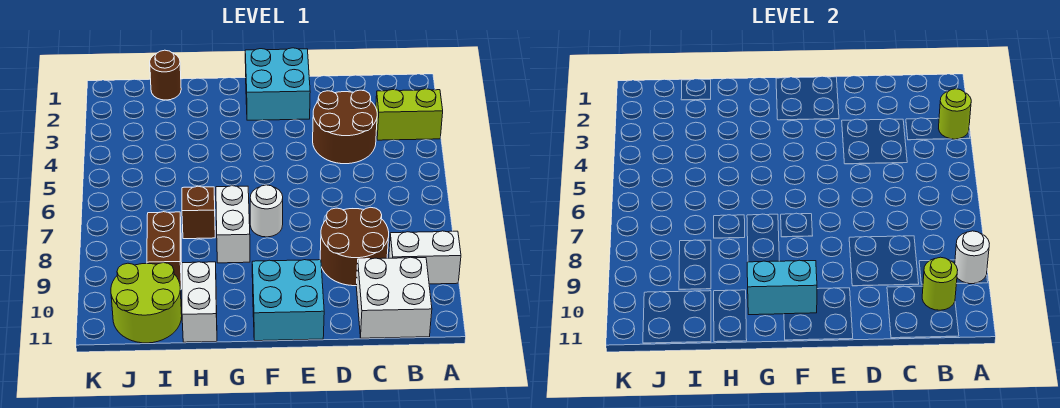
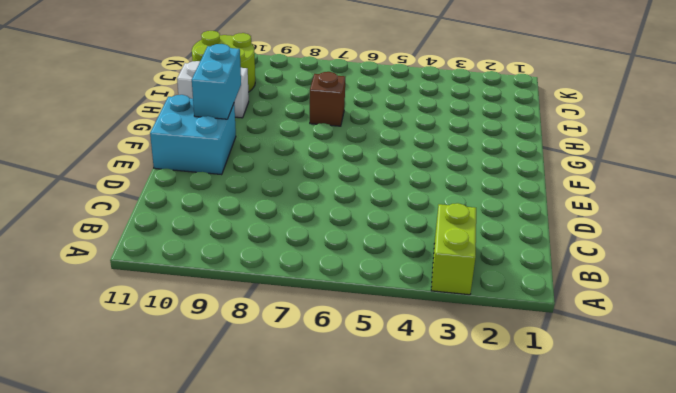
none -> white brick A9:B9 level 1
none -> white brick B10:C11 level 1
none -> brown round brick C3:D4 level 1

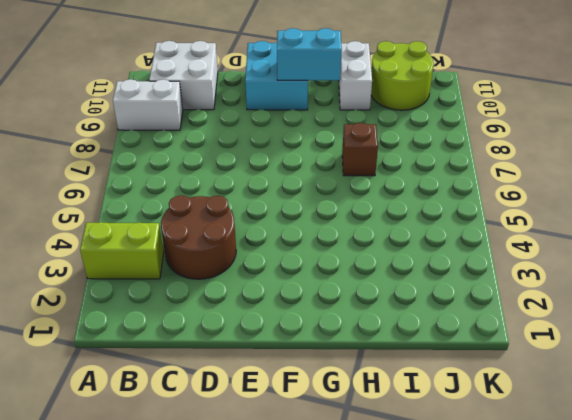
none -> brown round brick C8:D9 level 1
none -> cyan brick E1:F2 level 1
none -> white round brick F7 level 1

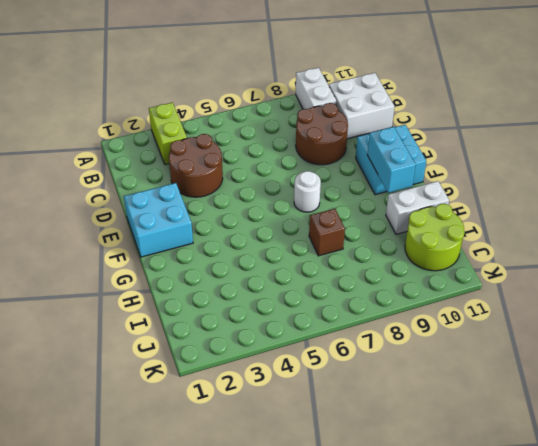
none -> white brick G7:G8 level 1
none -> brown round brick I1 level 1
none -> brown brick I8:I9 level 1

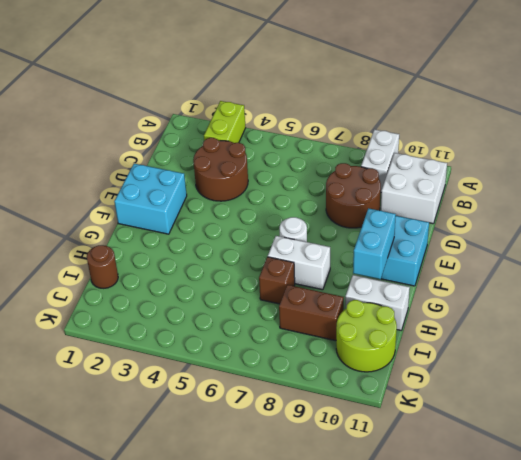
none -> lime round brick A3 level 2
none -> white round brick A9 level 2
none -> lime round brick B10 level 2

